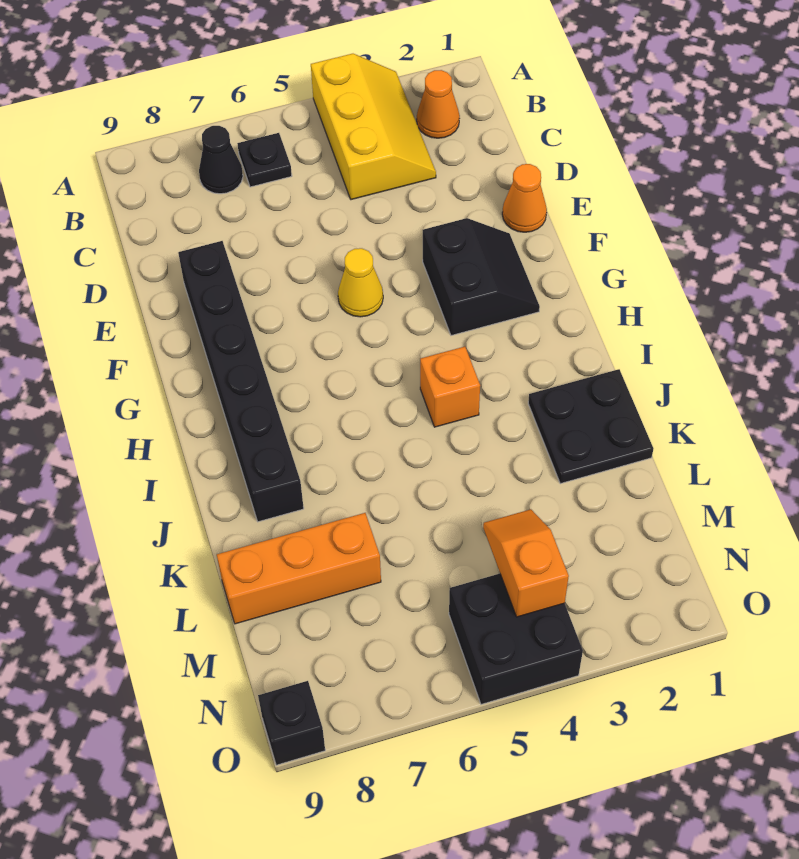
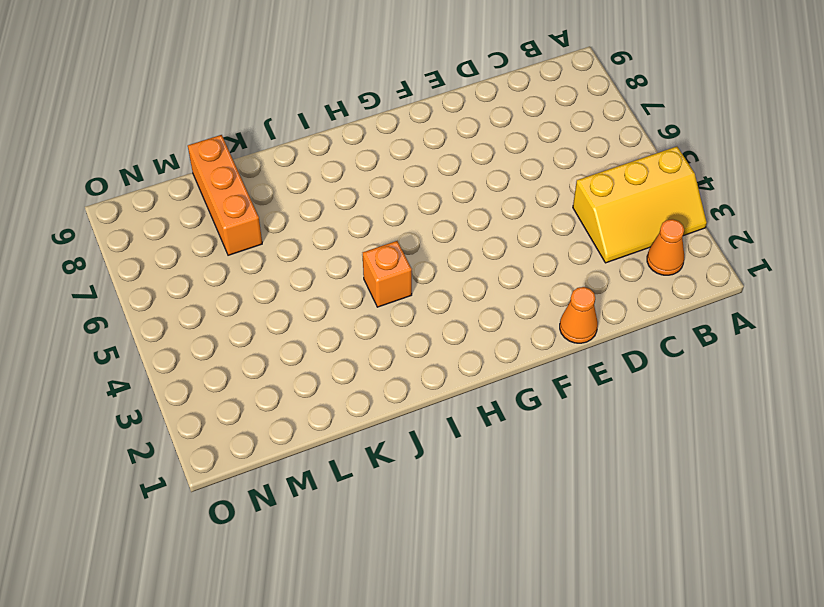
none -> black plate B6 level 1
none -> black cone B7 level 1
none -> black brick E8:J8 level 1

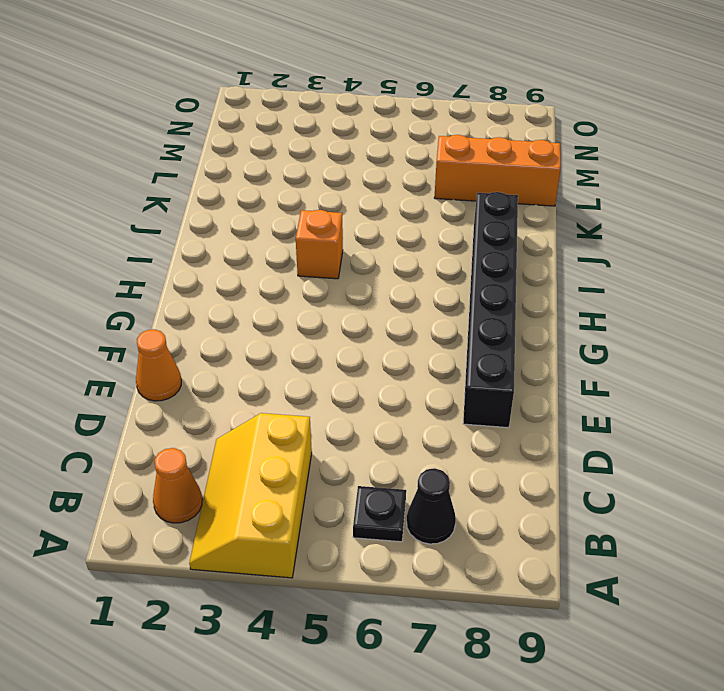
none -> black slope F2:G3 level 1 top 3
none -> yellow cone F5 level 1
none -> black plate J1:K2 level 1

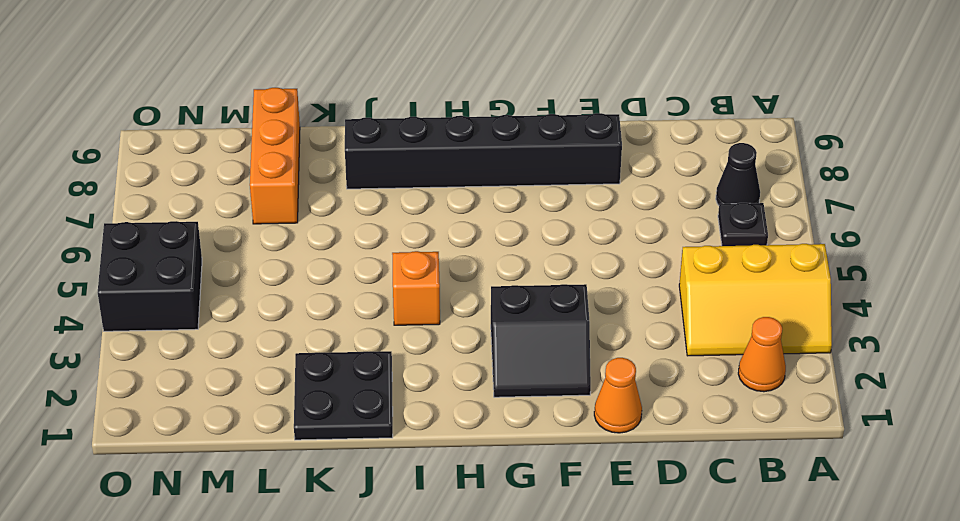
none -> yellow cone F5 level 1
none -> black brick O9 level 1
none -> orange slope M4:N4 level 2 top N

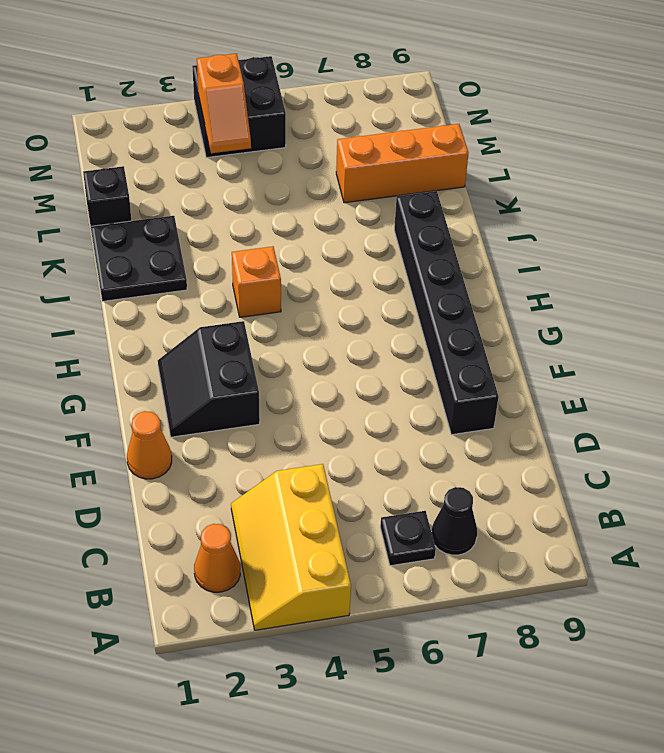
black brick L1 level 1 -> black brick O9 level 1
none -> yellow cone F5 level 1

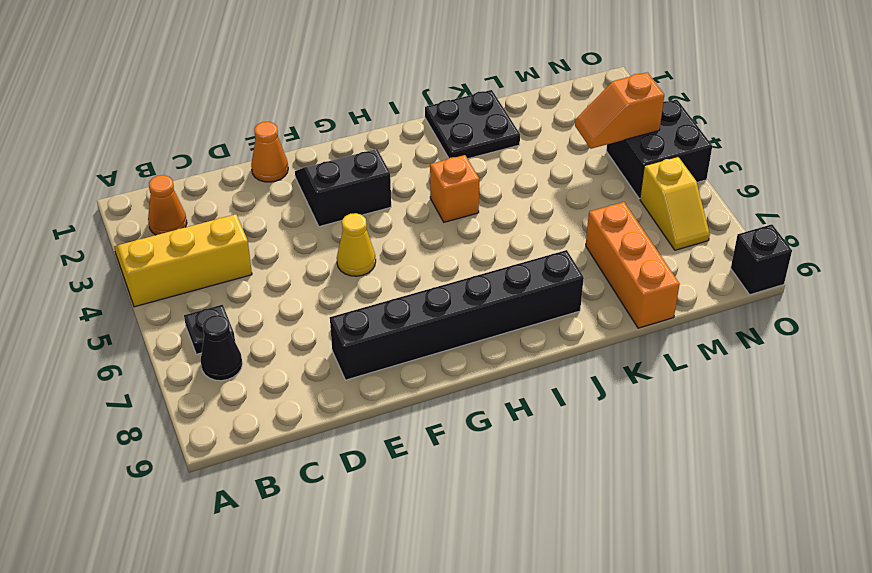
yellow slope N6:N7 level 1 top 6 -> none

